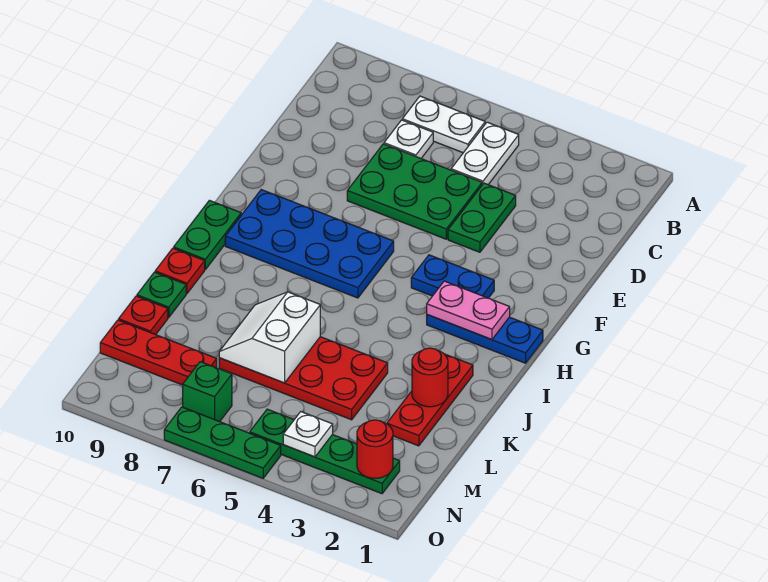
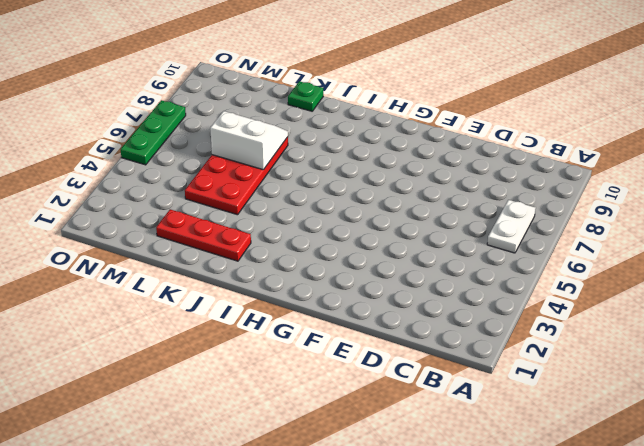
none -> white plate B5:C5 level 1
none -> white plate C7 level 1
none -> green plate D4:E4 level 1

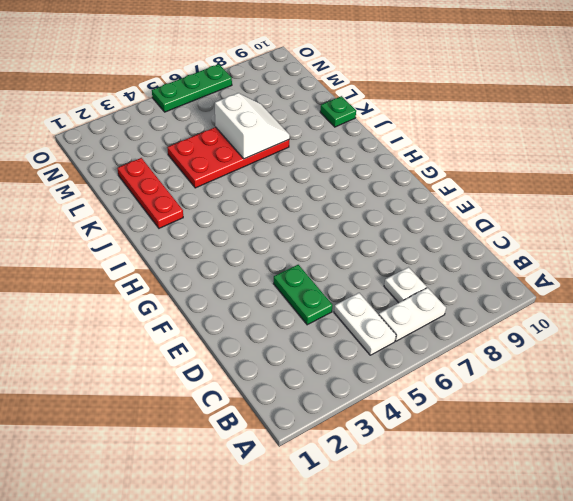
none -> green plate D5:E7 level 1
none -> blue plate G3:G4 level 1
none -> blue plate G6:H9 level 1

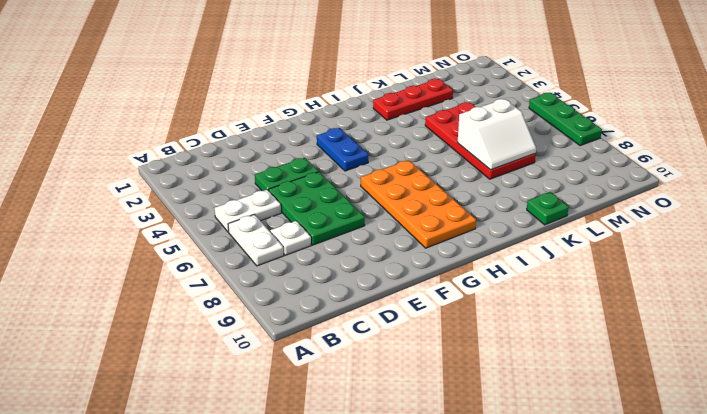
orange plate G6:H9 level 1 -> blue plate G6:H9 level 1
none -> blue plate H1:H3 level 1
none -> green plate H10:I10 level 1
none -> red plate J10 level 1

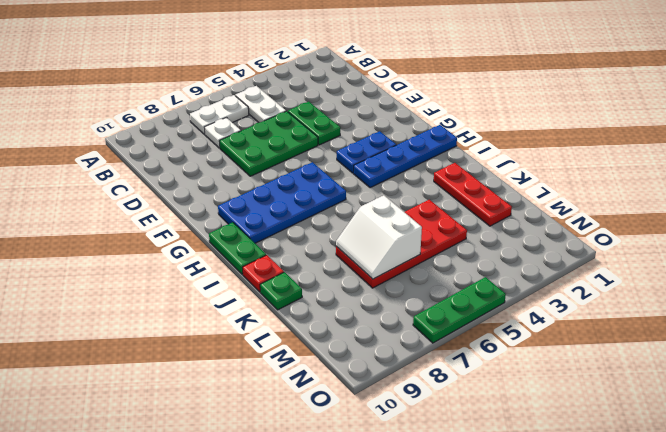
blue plate H1:H4 level 1 -> blue plate H1:H3 level 1
none -> red plate L10 level 1
none -> red plate M8:M10 level 1
none -> green plate N2:N5 level 1

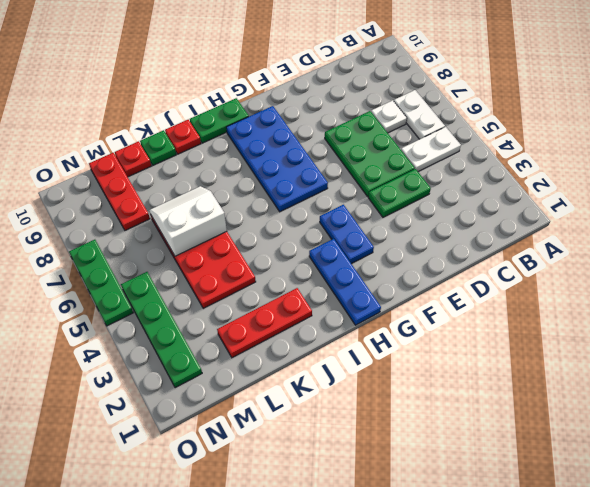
none -> green brick N7 level 1
none -> pink plate H2:H3 level 2
none -> red round brick K2 level 2

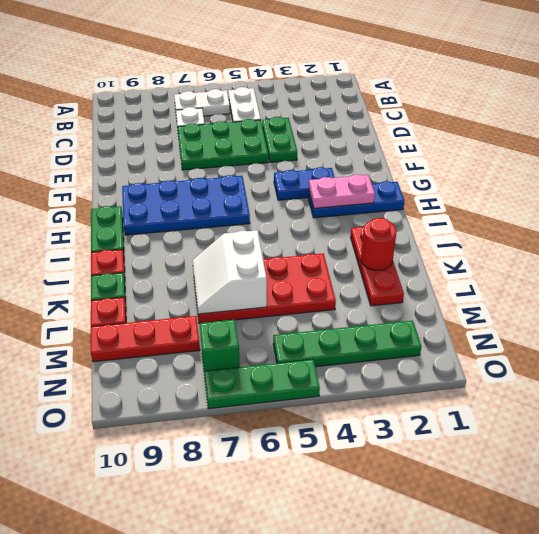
none -> red round brick N2 level 2
none -> white plate N4 level 2

